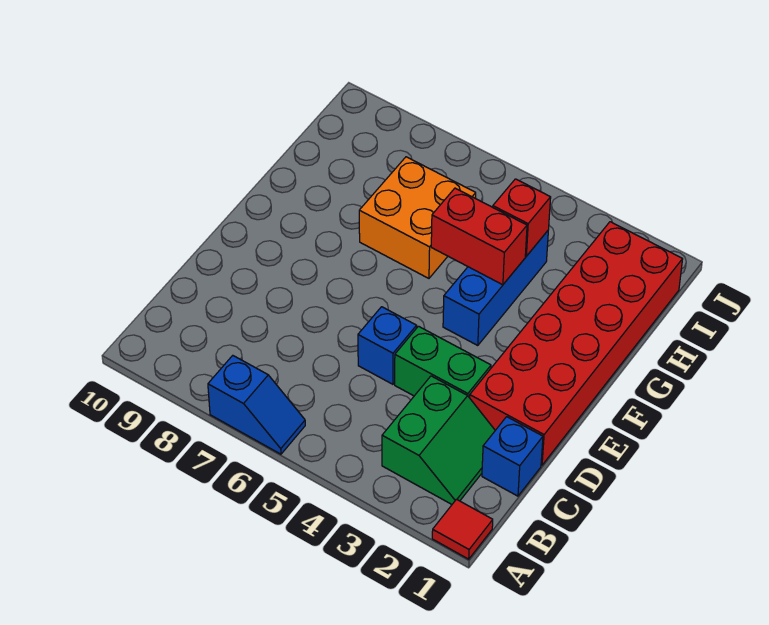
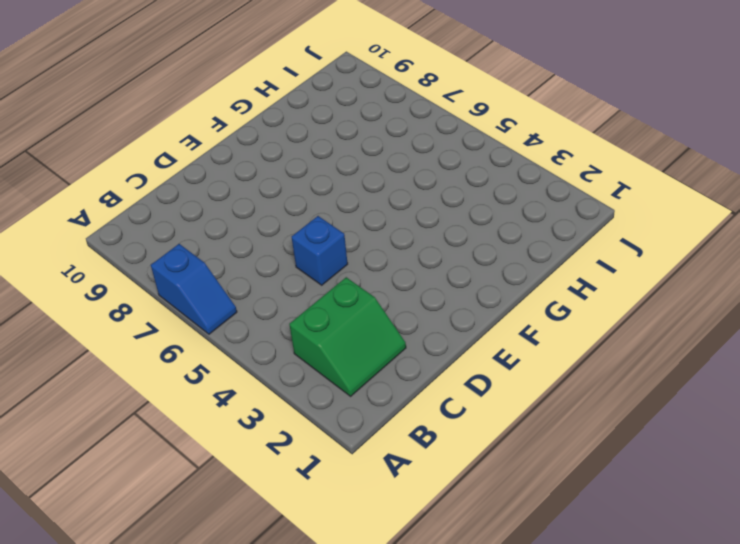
none -> red tile A1 level 1
none -> blue brick C1 level 1

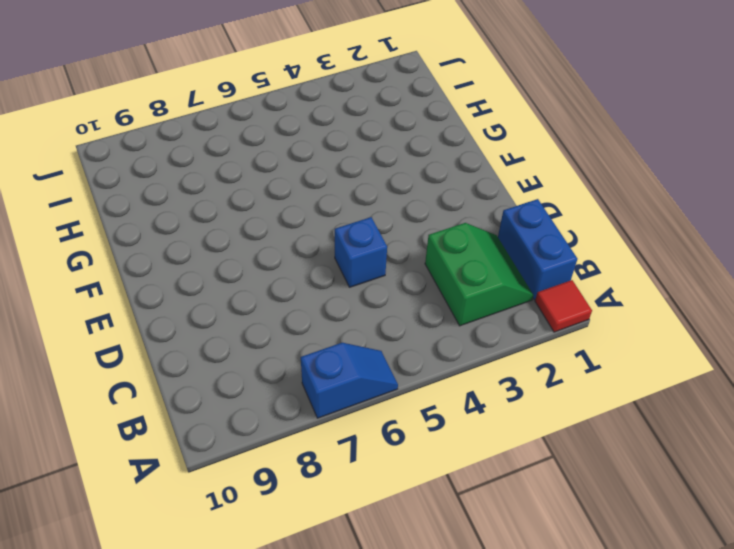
blue brick B1:C1 level 1 -> blue brick C1 level 1
none -> red brick D1:I2 level 1
none -> green brick D3:D4 level 1

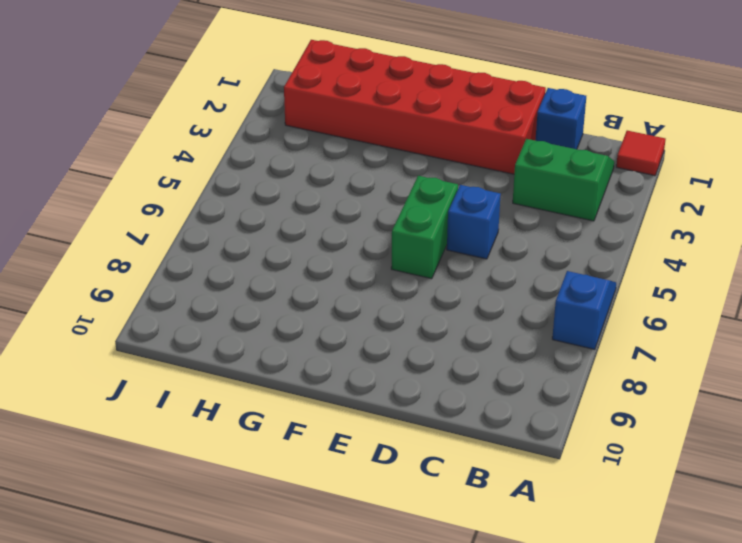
green brick E5:E6 level 1 -> green brick D3:D4 level 1
none -> blue brick F4:H4 level 1
none -> orange brick G6:H7 level 1

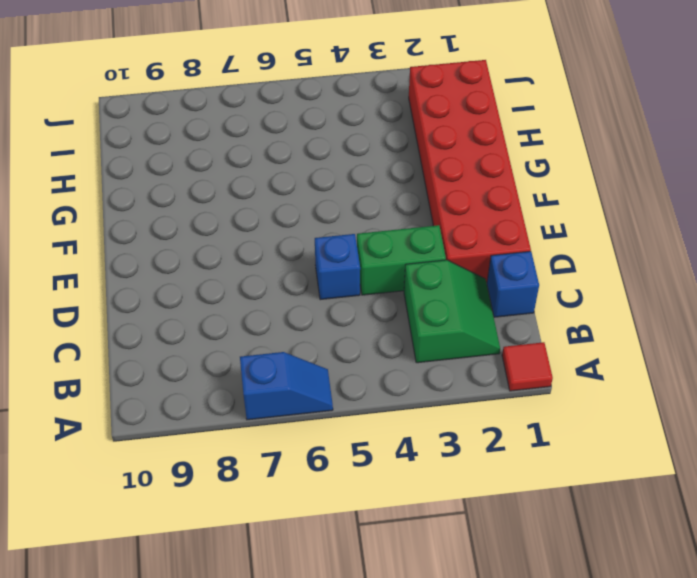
none -> blue brick F4:H4 level 1
none -> orange brick G6:H7 level 1

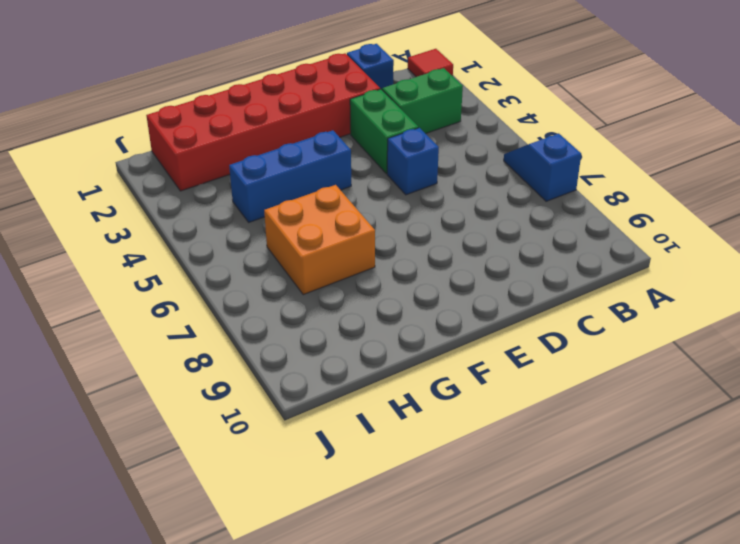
none -> red brick G4:G5 level 2
none -> red brick H4 level 2

